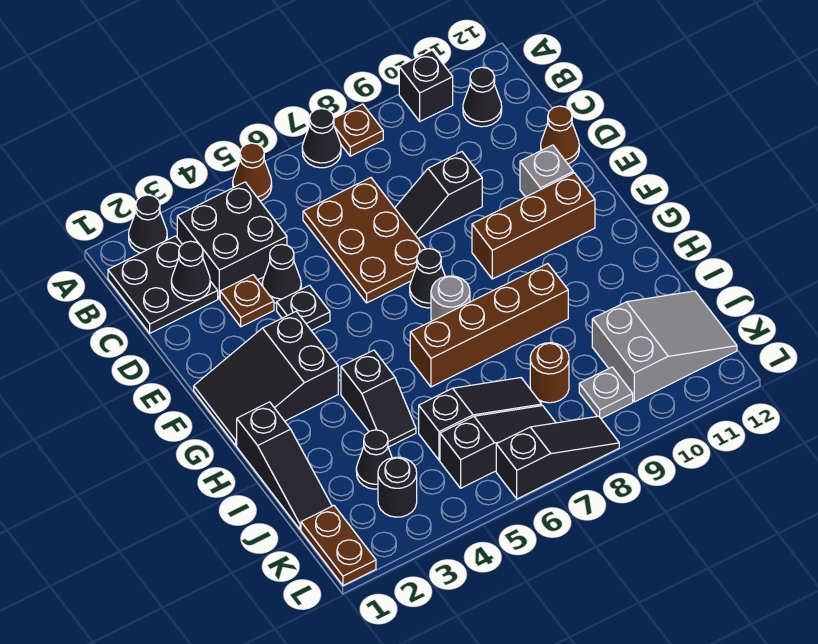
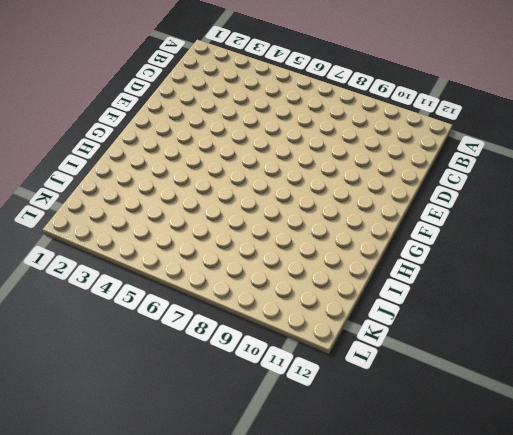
none -> black cone A2 level 1
none -> brown cone A5 level 1
none -> black cone A7 level 1
none -> brown plate A8 level 1

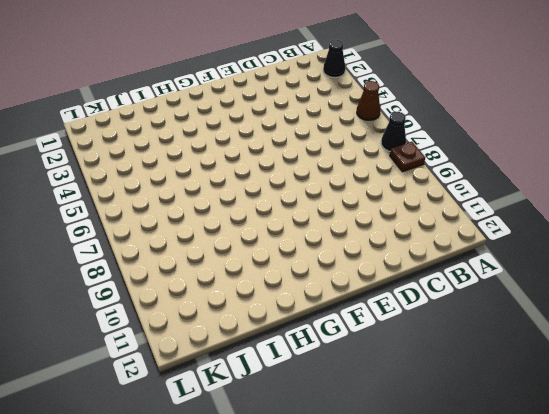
none -> black brick A10 level 1
none -> black plate B1:C2 level 1
none -> black brick B3:C4 level 1
none -> black cone B11 level 1

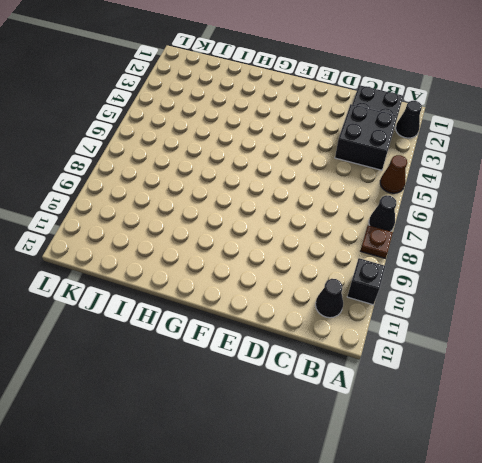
none -> brown plate C6:E7 level 1
none -> brown plate D3 level 1
none -> black cone D4 level 1
none -> black slope D8:D9 level 1 top 9

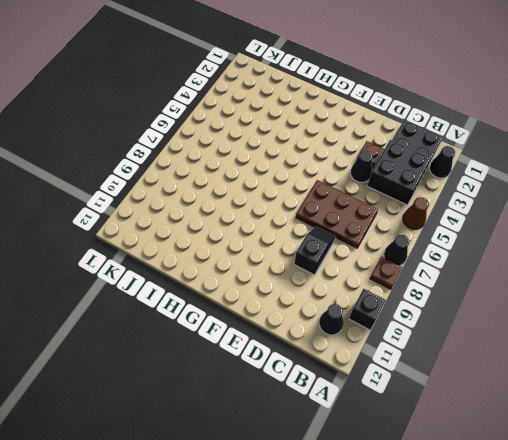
none -> brown cone D12 level 1
none -> black plate E4 level 1
none -> grey brick E11 level 1
none -> black slope F1:G3 level 1 top 3

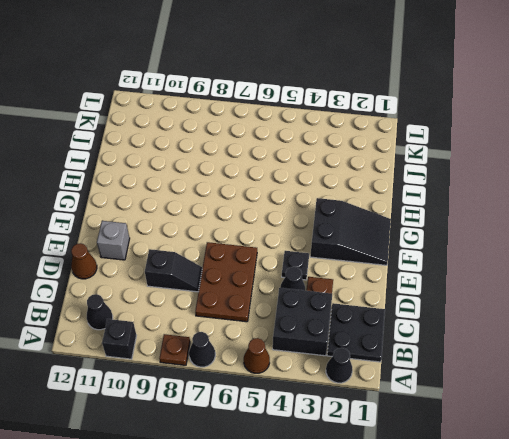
none -> black cone F7 level 1
none -> brown brick F9:F11 level 1
none -> grey round brick G7 level 1
none -> black slope H1:J1 level 1 top H

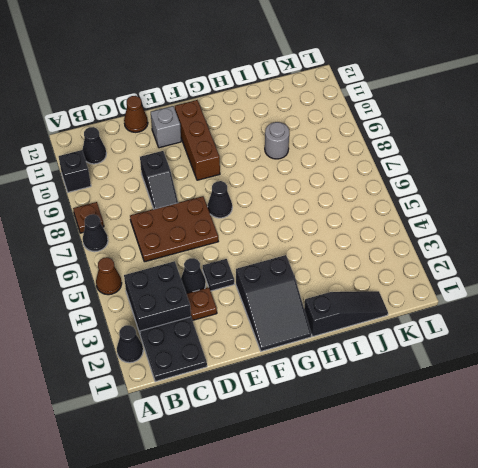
grey round brick I9 level 1 -> grey round brick G7 level 1
none -> black slope H4:I4 level 1 top H
none -> brown brick H6:H9 level 1
none -> black cone J3 level 1
none -> black slope J5:J7 level 1 top 5

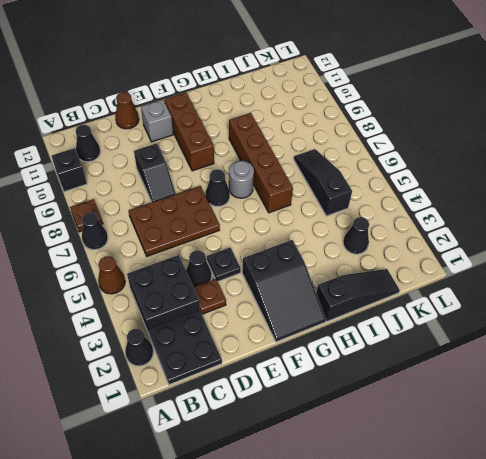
none -> black slope H4:I4 level 1 top H
none -> brown round brick J8 level 1
none -> grey slope J10:K12 level 1 top 10
none -> brown plate K1:L1 level 1

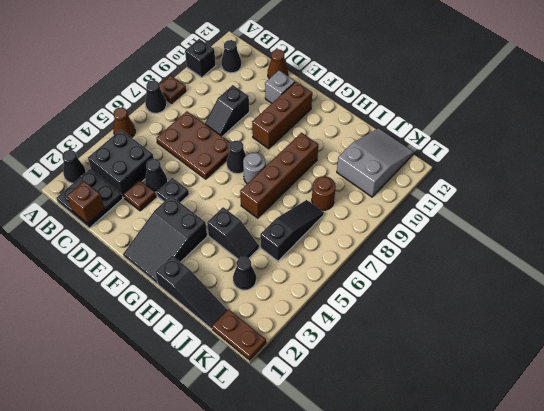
brown brick C1 level 2 -> none
none -> black round brick K3 level 1
none -> black slope K5:K7 level 1 top 5
none -> grey plate K9 level 1
none -> black slope L6:L8 level 1 top 6

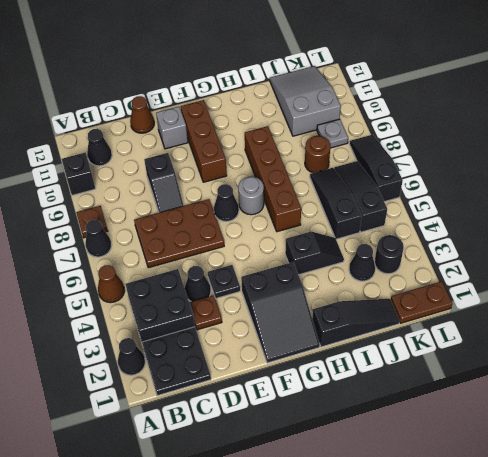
none -> black cone C2 level 2

